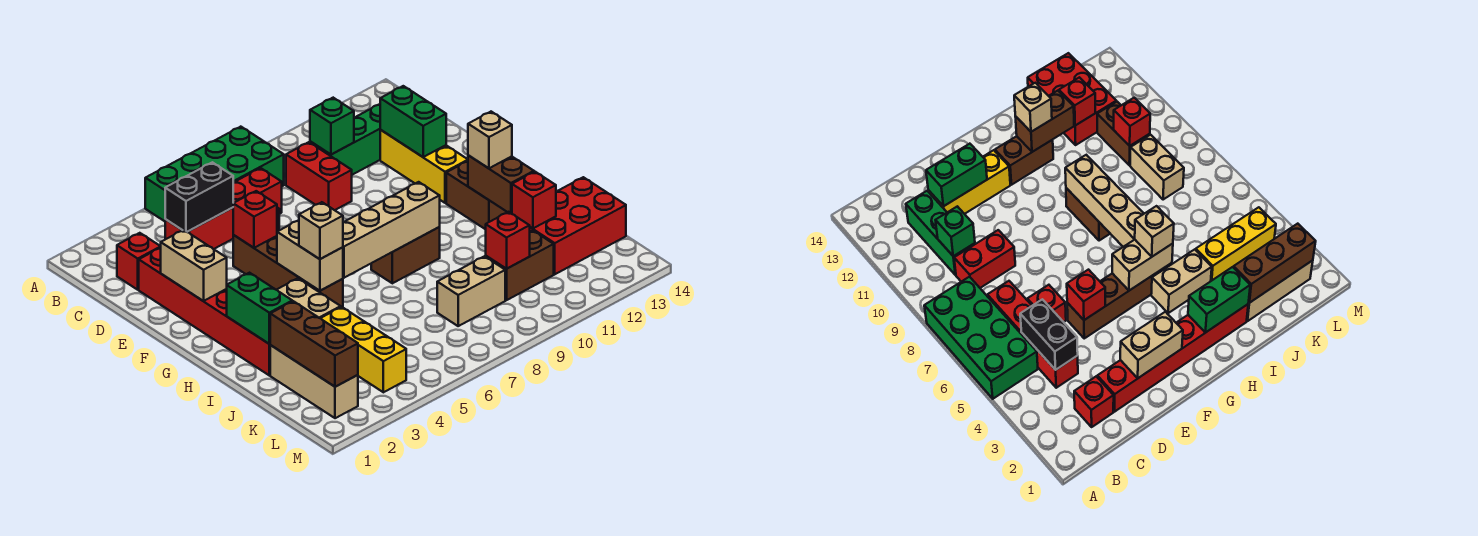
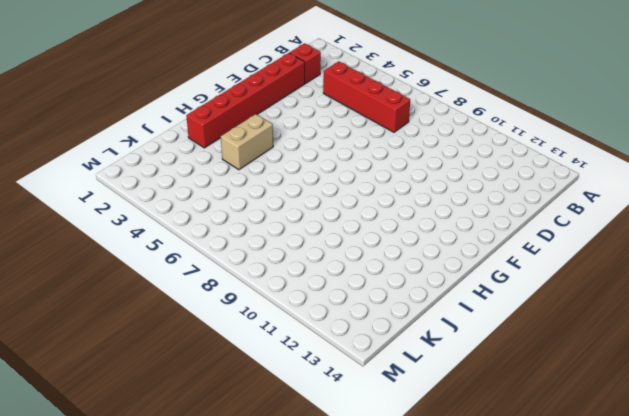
none -> green brick A5:B8 level 1
none -> red brick C9:D9 level 1
none -> green brick C10:C12 level 1
none -> red brick D6 level 1

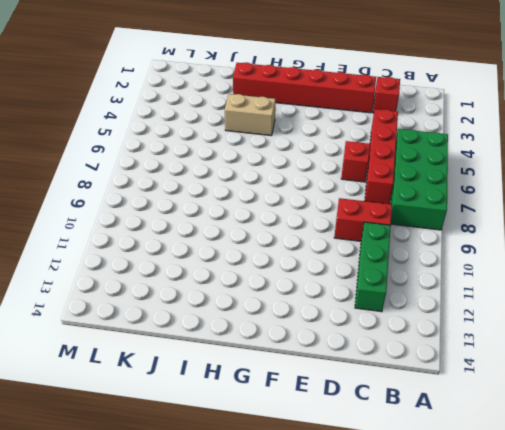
none -> yellow brick D12:F12 level 1
none -> brown brick E5:H5 level 1
none -> brown brick G12:H12 level 1
none -> brown brick H8:H9 level 1

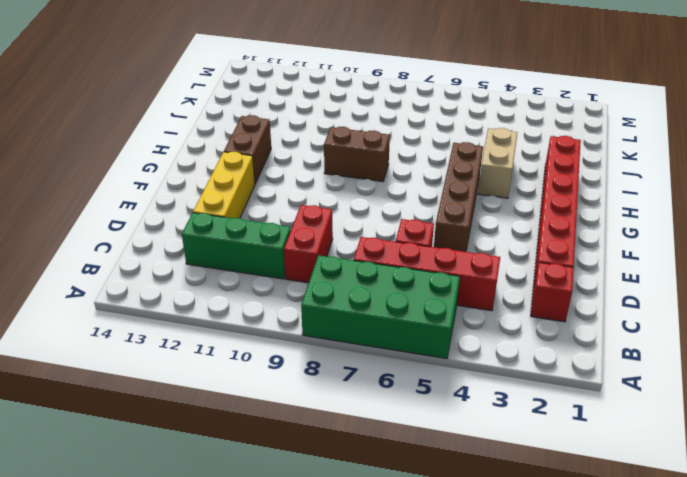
none -> tan brick J2:L2 level 1
none -> yellow brick J4:L4 level 1
none -> red brick J12:K14 level 1
none -> tan brick K8:K9 level 1

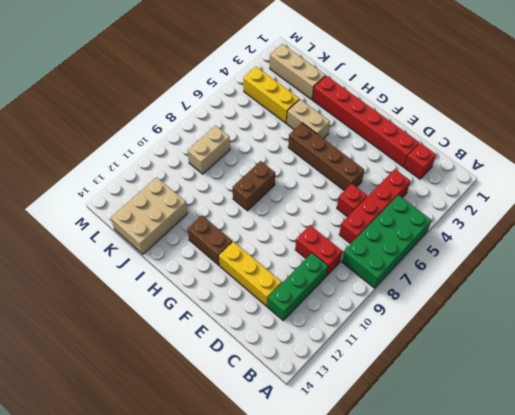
tan brick J12:K14 level 1 -> red brick J12:K14 level 1
none -> brown brick K10:K11 level 1
none -> black brick C4:C5 level 2
none -> green brick C10 level 2
none -> green brick D12:E12 level 2

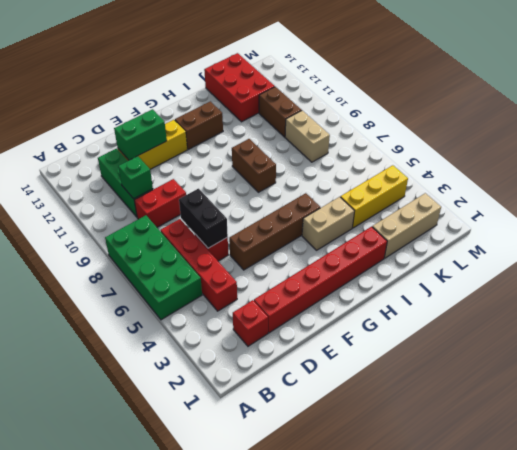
black brick D6:D7 level 2 -> black brick C4:C5 level 2
none -> tan brick E2:F2 level 2
none -> red brick E5 level 2
none -> tan brick G5:H5 level 2
none -> green brick H2:I2 level 2

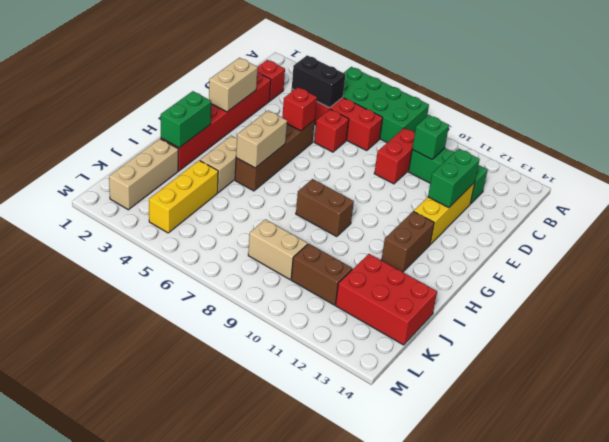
none -> tan brick H6:H9 level 2
none -> brown brick H12:I12 level 2
none -> brown brick J2:L2 level 2
none -> red brick J12 level 2

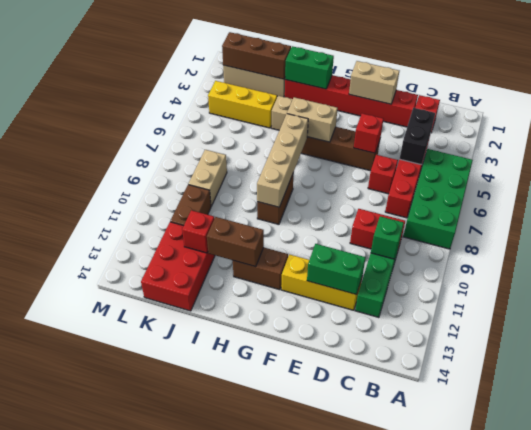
none -> red brick K10 level 2
none -> tan brick H5 level 3
none -> tan brick H12 level 3

